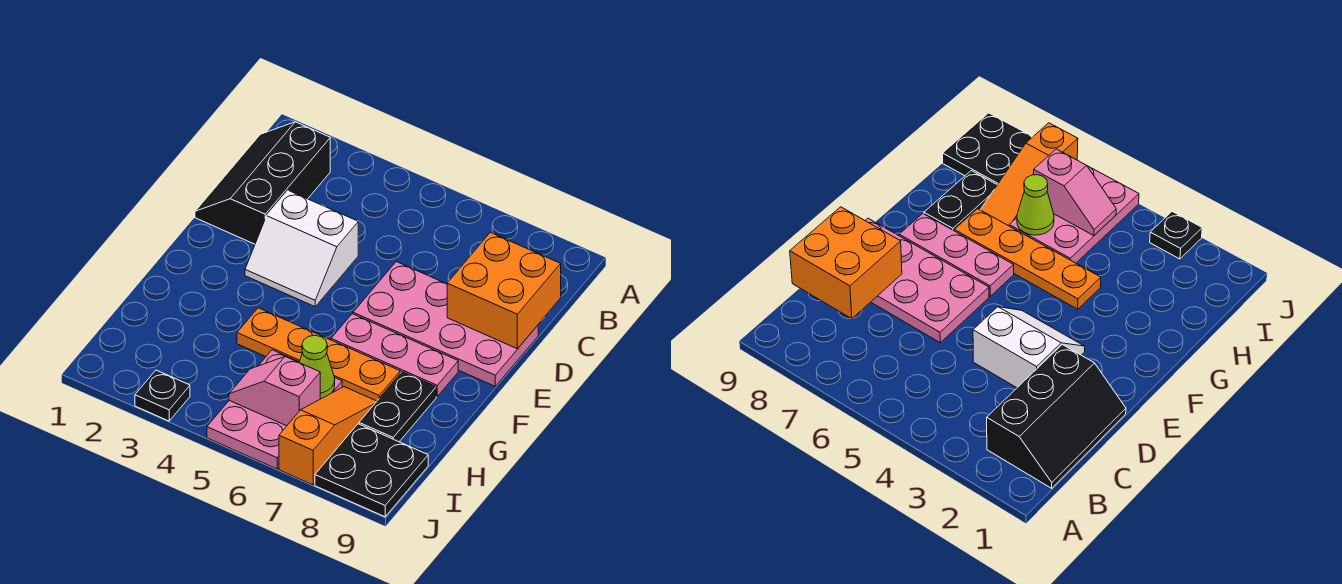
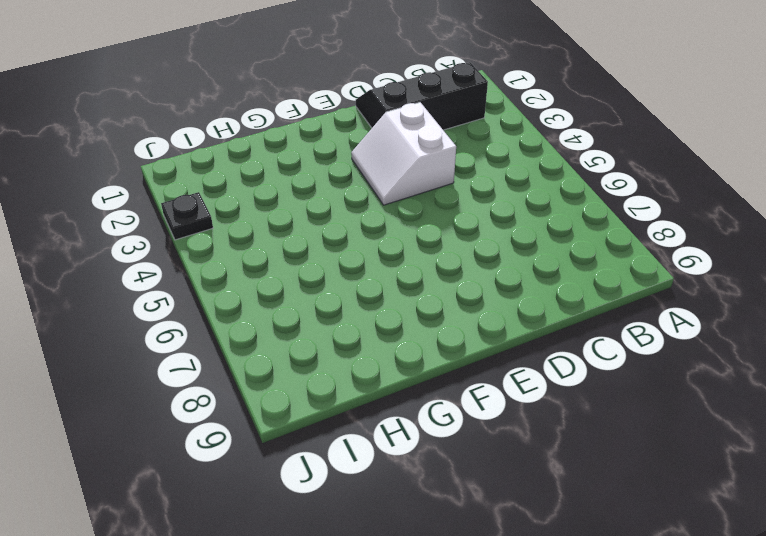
none -> pink plate D6:E9 level 1
none -> pink plate F6:F8 level 1
none -> orange plate G4:G7 level 1

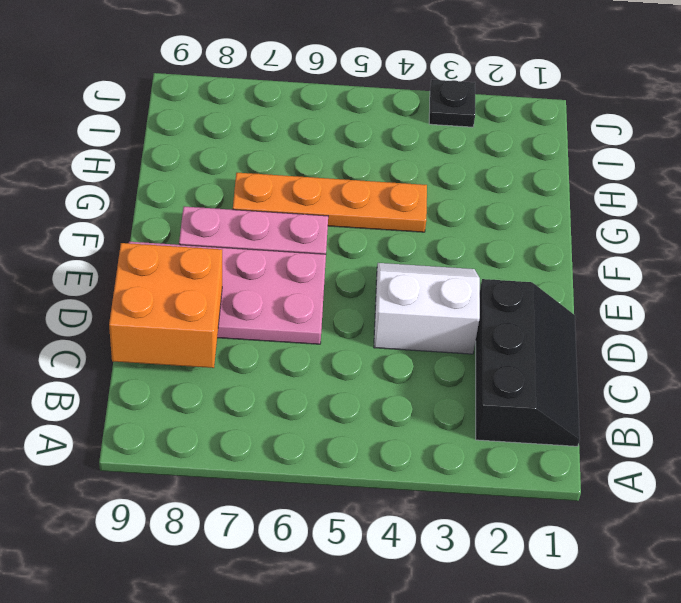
none -> black plate G8:H8 level 1
none -> pink plate H5:J6 level 1
none -> orange slope H7:J7 level 1 top J

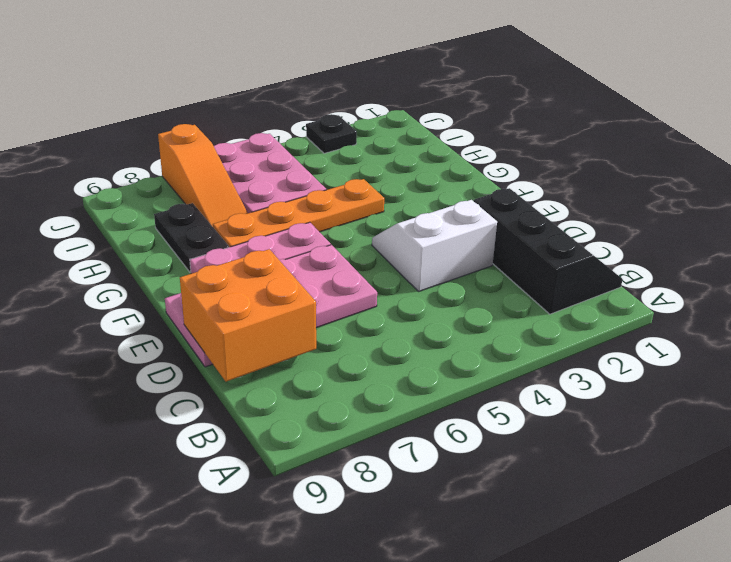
none -> black plate I8:J9 level 1
none -> lime cone H6 level 2
none -> pink slope I5:I6 level 2 top 6

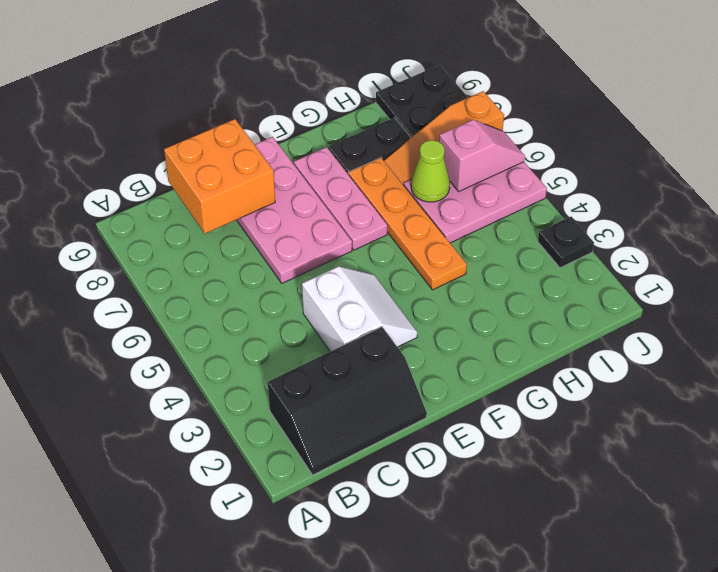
pink slope I6:J6 level 2 top I -> pink slope I5:I6 level 2 top 6

